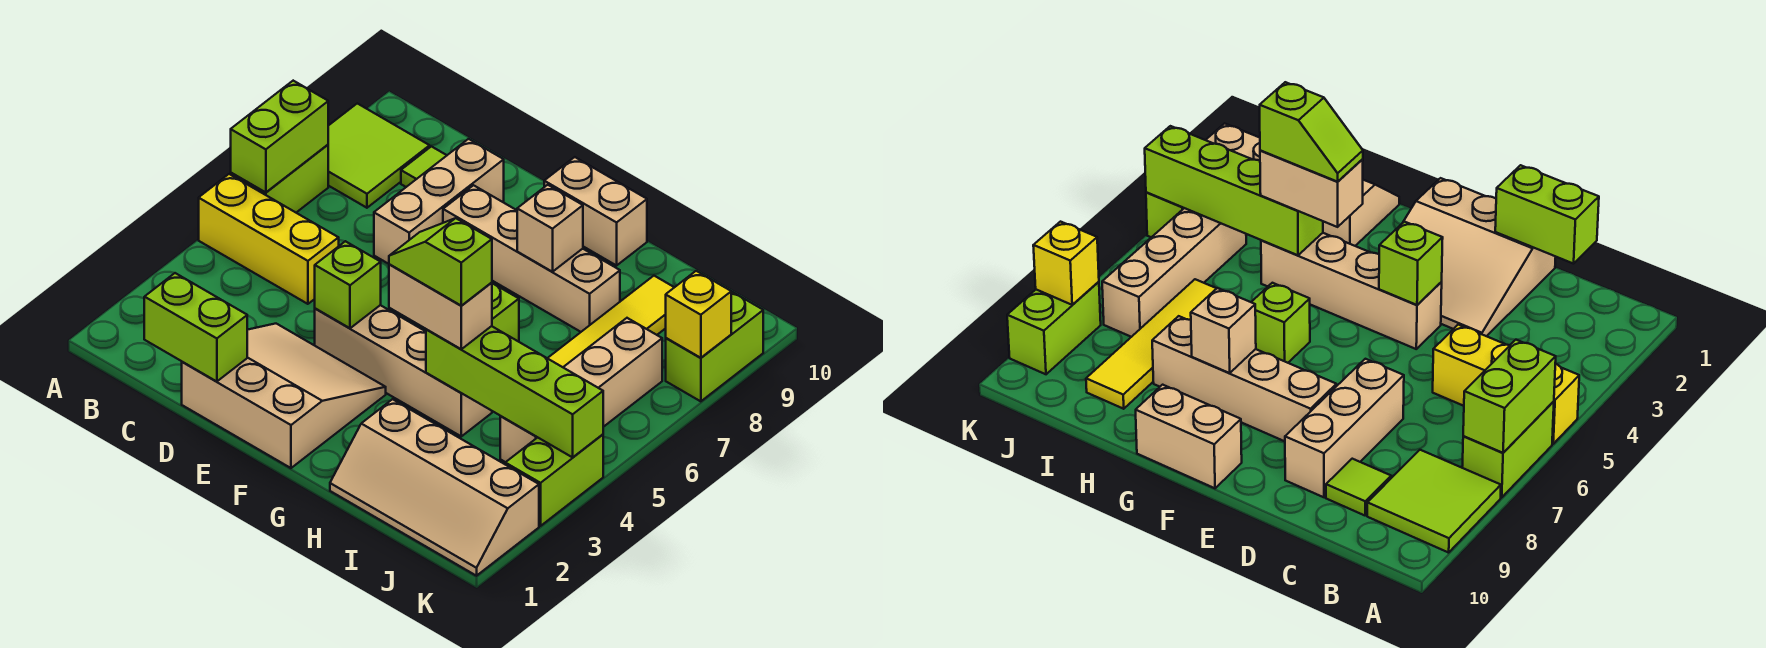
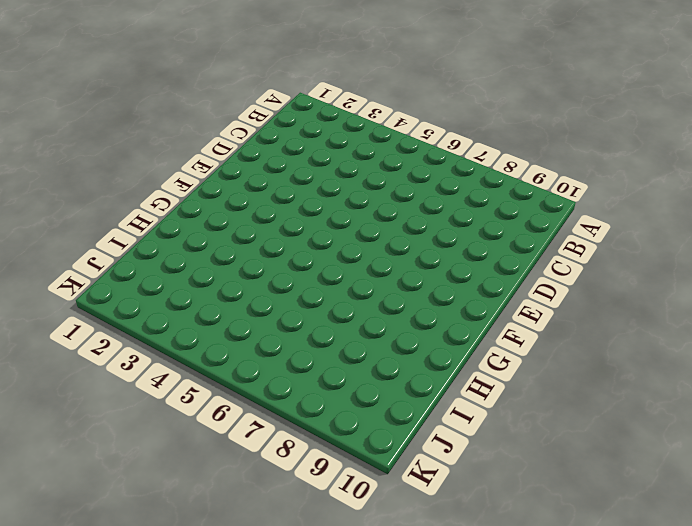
none -> yellow brick A5:C5 level 1
none -> lime brick A6:A7 level 1
none -> lime tile A8:B9 level 1

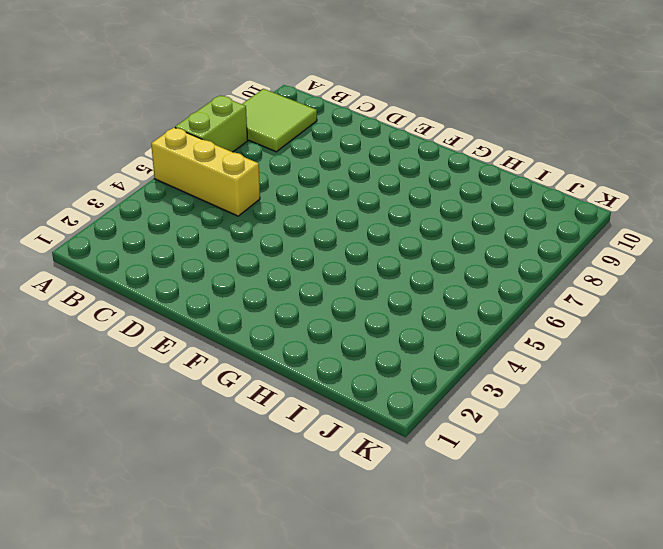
none -> lime tile C9 level 1
none -> tan slope D1:F3 level 1 top 1
none -> tan brick D7:D9 level 1

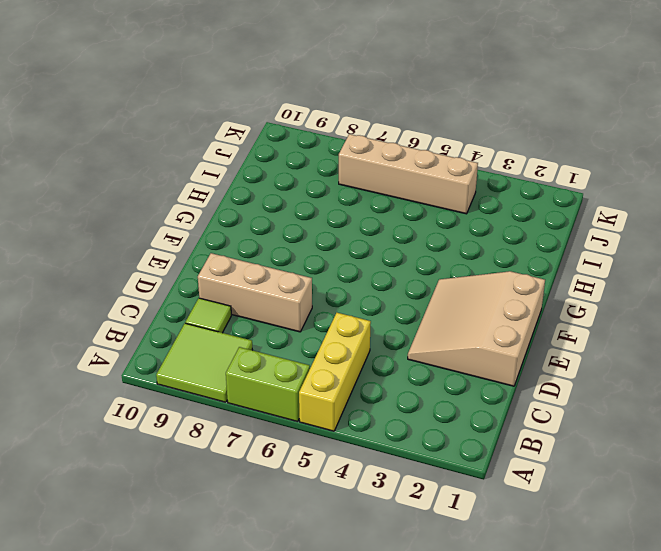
none -> tan brick E4:H4 level 1
none -> tan brick E8:H8 level 1
none -> tan brick F10:G10 level 1

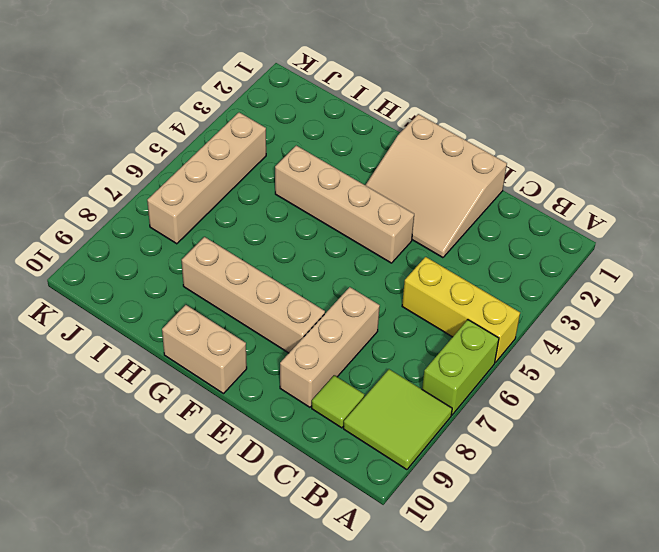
none -> lime brick G6 level 1
none -> tan slope H1:K2 level 1 top 2
none -> yellow tile I6:I9 level 1

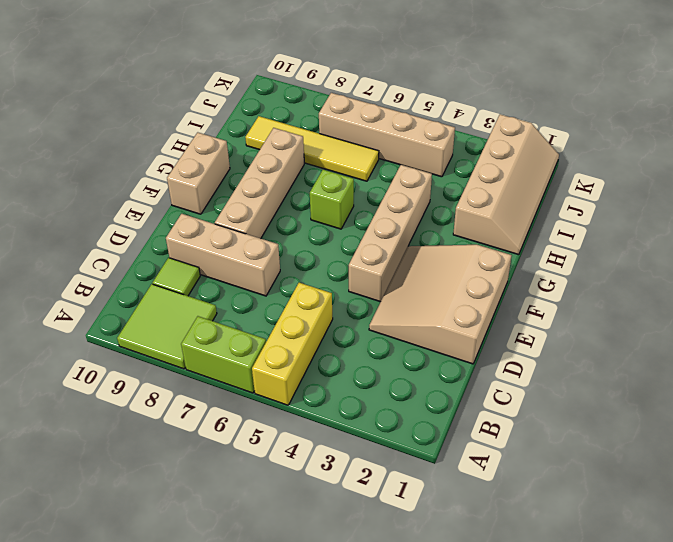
none -> lime brick K3:K4 level 1
none -> lime brick K8:K9 level 1
none -> lime brick A6:A7 level 2

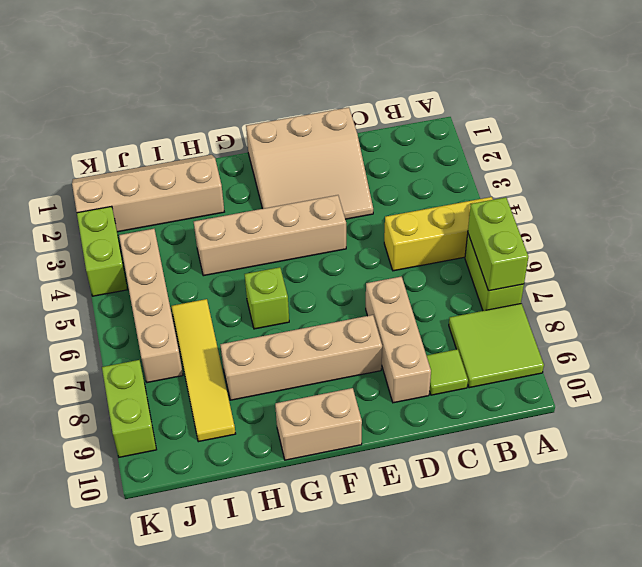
none -> lime brick C1:D1 level 2
none -> lime brick E4 level 2
none -> tan brick G8 level 2

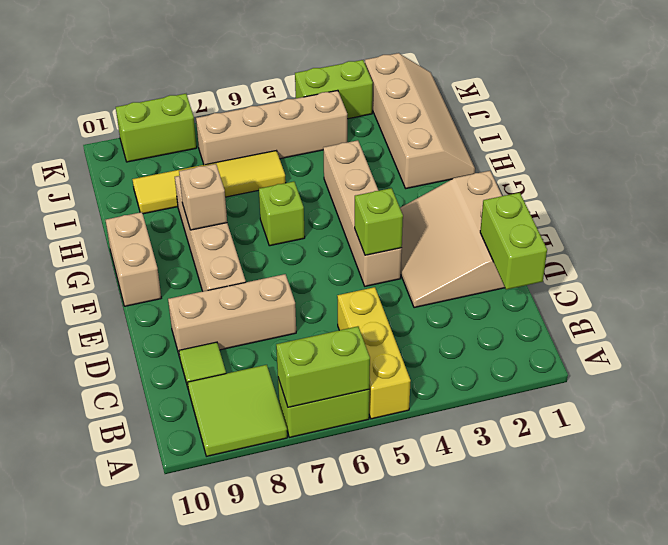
none -> lime brick H4:K4 level 2
none -> yellow brick K8 level 2
none -> tan brick G4:H4 level 3

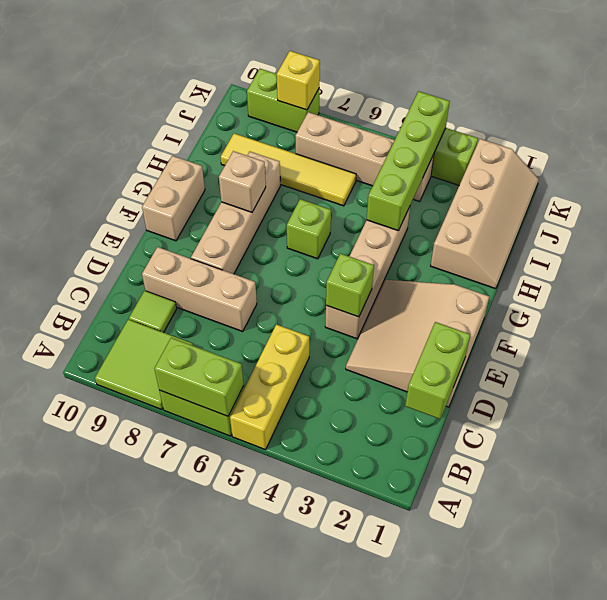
none -> tan brick G4:H4 level 3
none -> lime slope G4:H4 level 4 top H

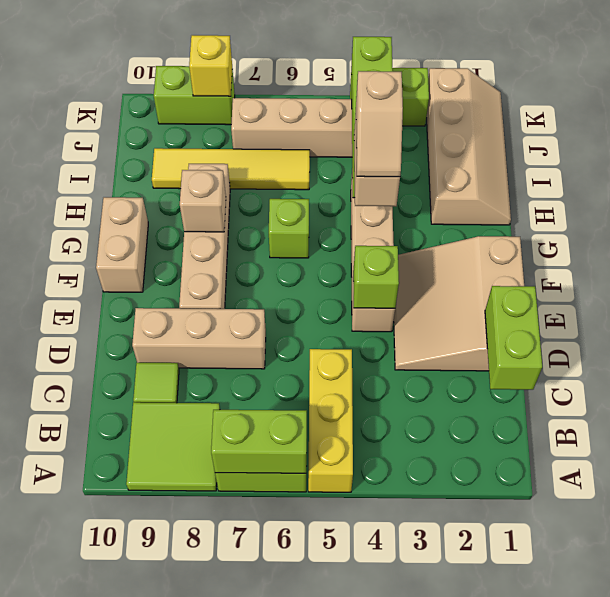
tan slope G4:H4 level 4 top H -> lime slope G4:H4 level 4 top H

